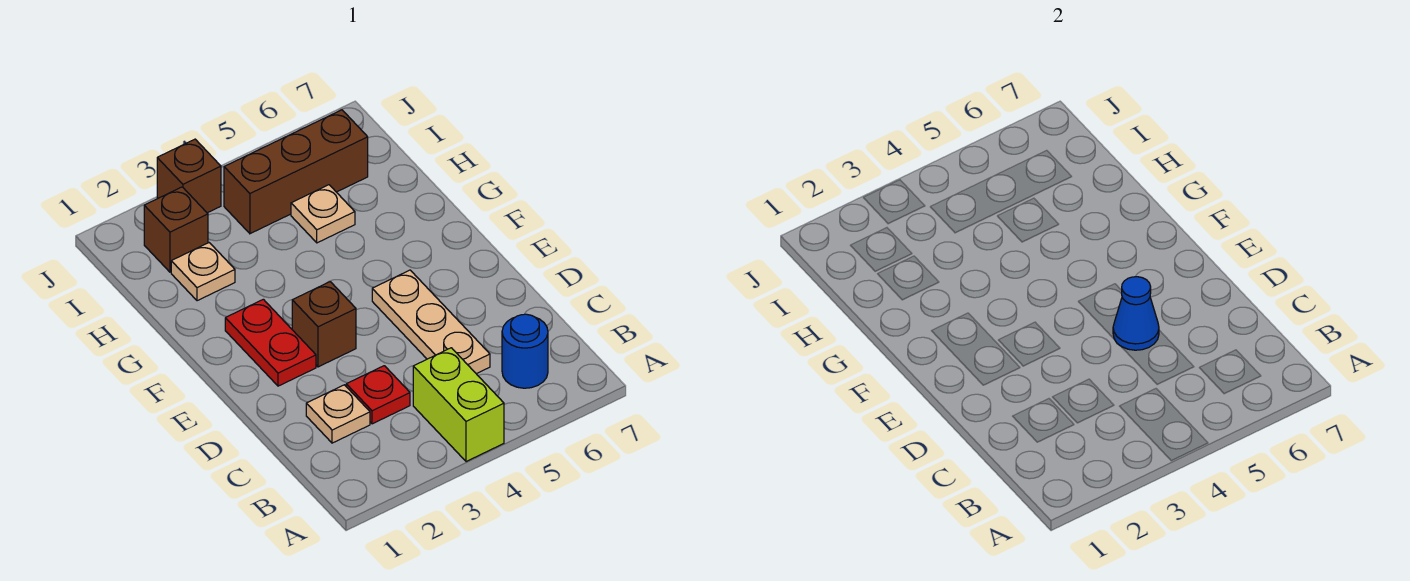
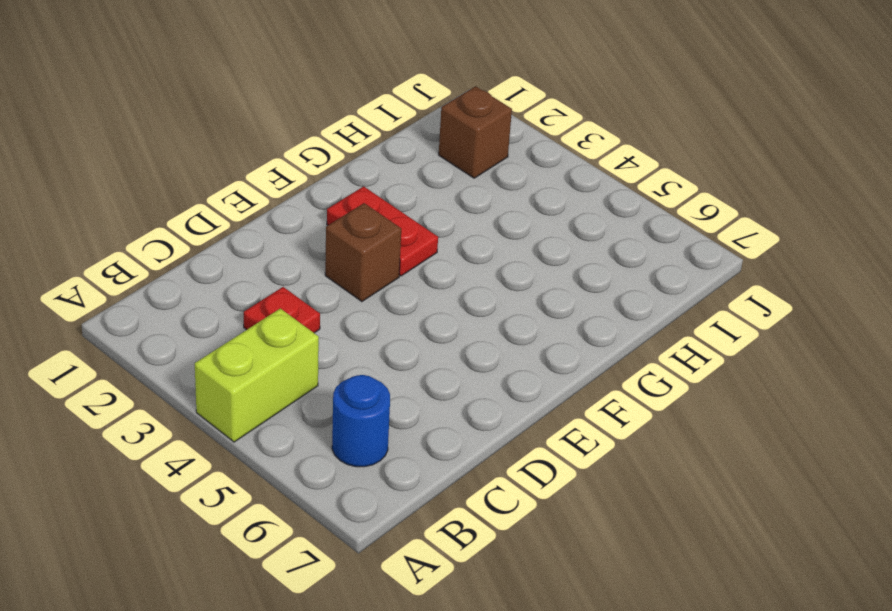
red plate F2:F3 level 1 -> red plate E2:F2 level 1
none -> tan plate C2 level 1
none -> tan plate C5:E5 level 1
none -> tan plate H2 level 1

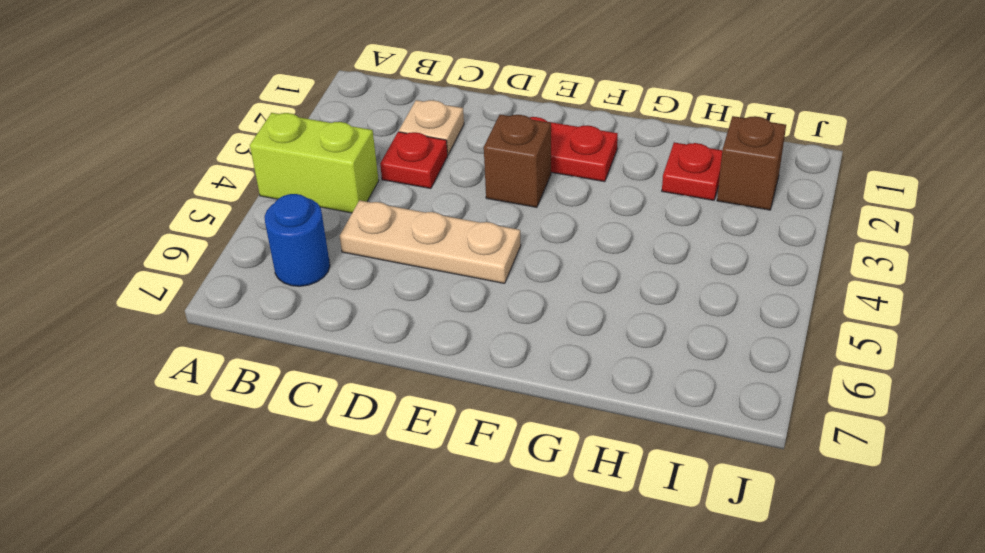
red plate H2 level 1 -> tan plate H2 level 1
none -> tan plate H5 level 1
none -> brown brick I4:I6 level 1
none -> brown brick J3 level 1

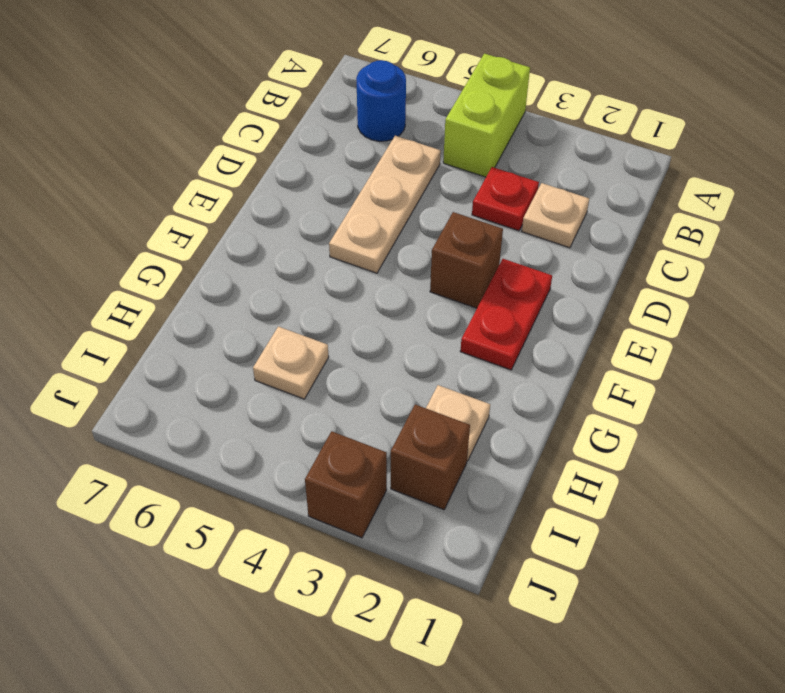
none -> brown brick I4:I6 level 1
none -> blue cone D5 level 2

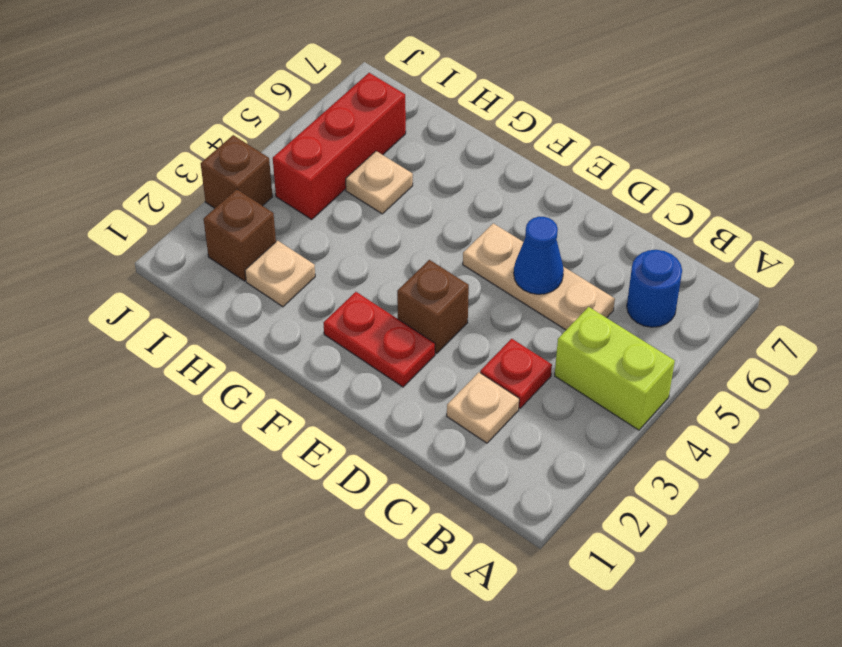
red brick I4:I6 level 1 -> brown brick I4:I6 level 1

